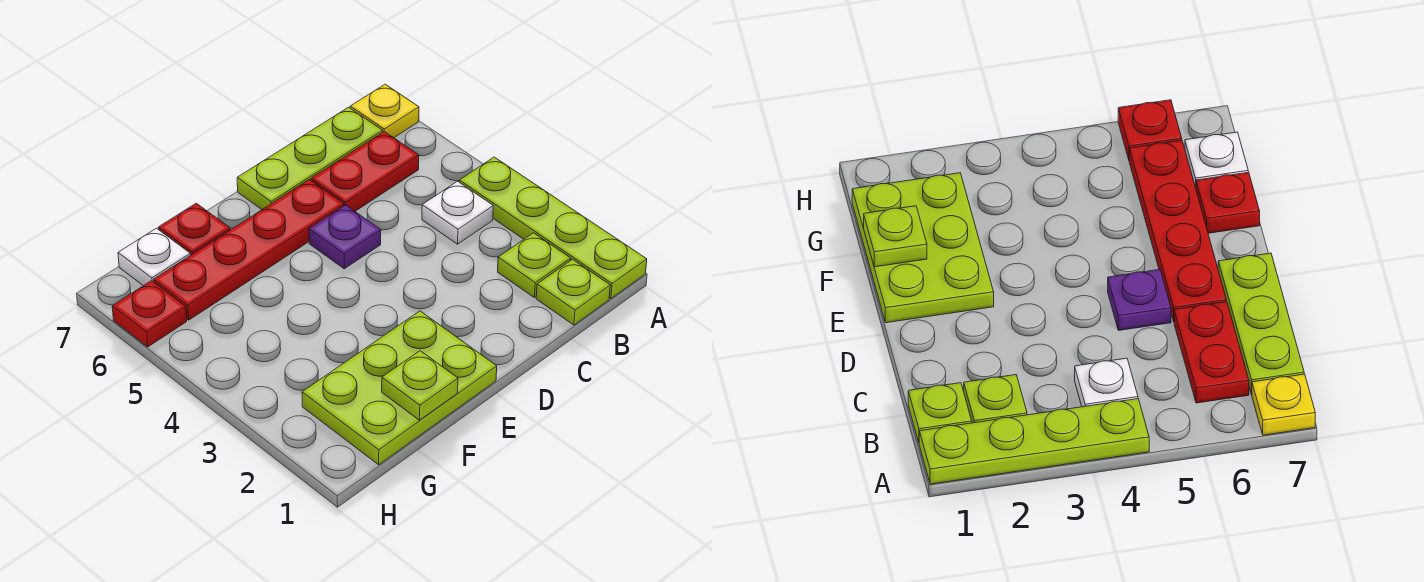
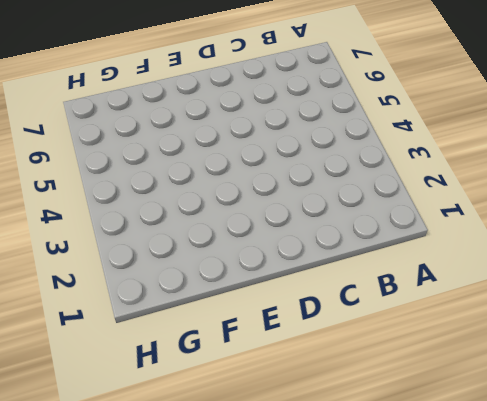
none -> lime plate A1:A4 level 1
none -> yellow plate A7 level 1
none -> lime plate B1 level 1

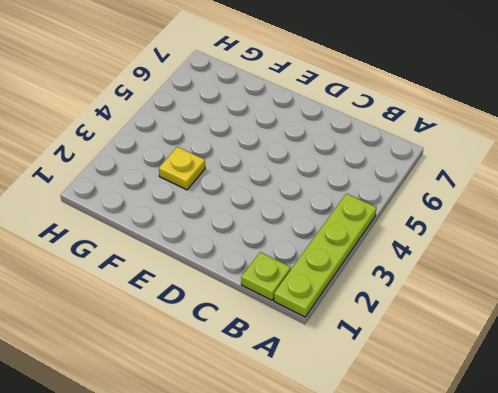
yellow plate F3 level 1 -> yellow plate A7 level 1
none -> lime plate B2 level 1
none -> white plate B4 level 1
none -> red plate B6:C6 level 1

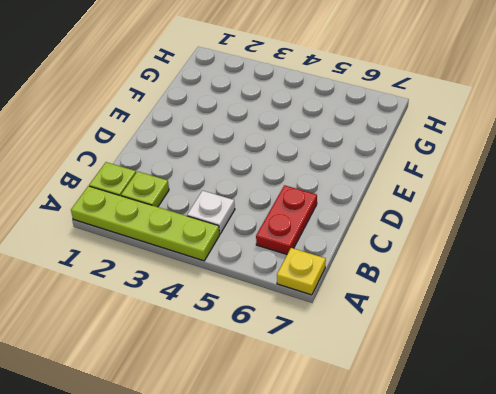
none -> lime plate B7:D7 level 1
none -> purple plate D5 level 1
none -> red plate D6:G6 level 1

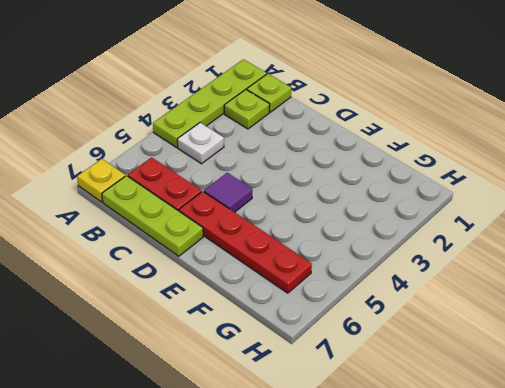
purple tile D5 level 1 -> purple plate D5 level 1
none -> lime plate E1:G2 level 1
none -> red plate F7 level 1
none -> white plate G7 level 1

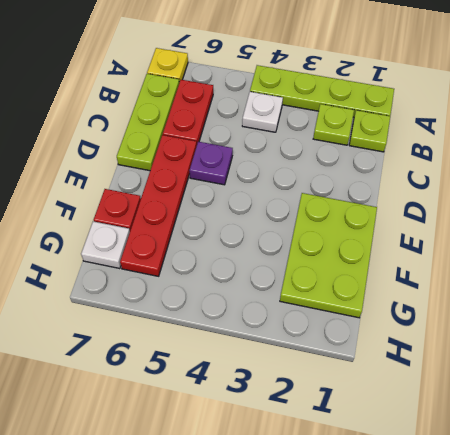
none -> red plate H6 level 1
none -> lime plate F1 level 2

